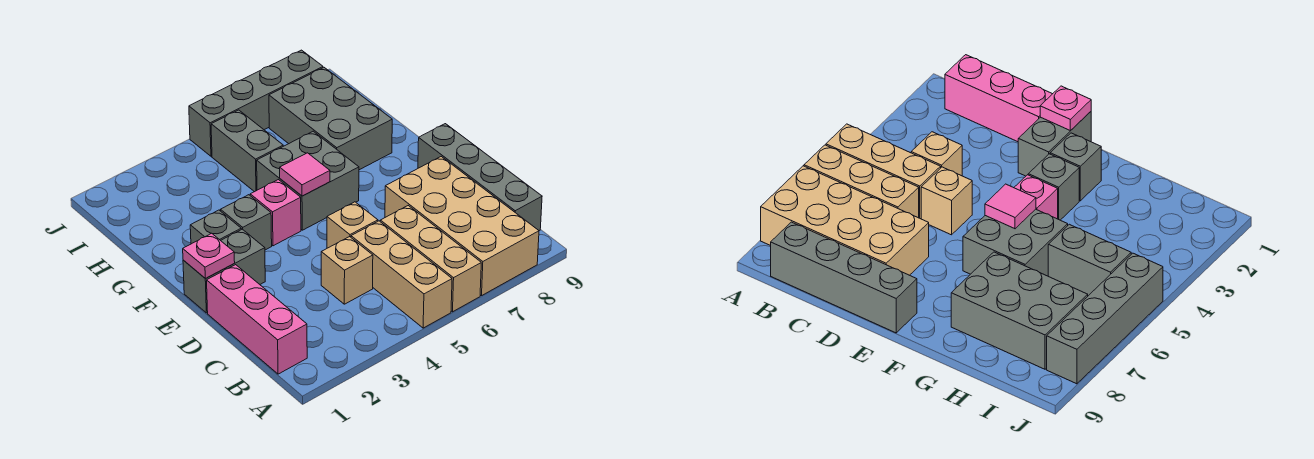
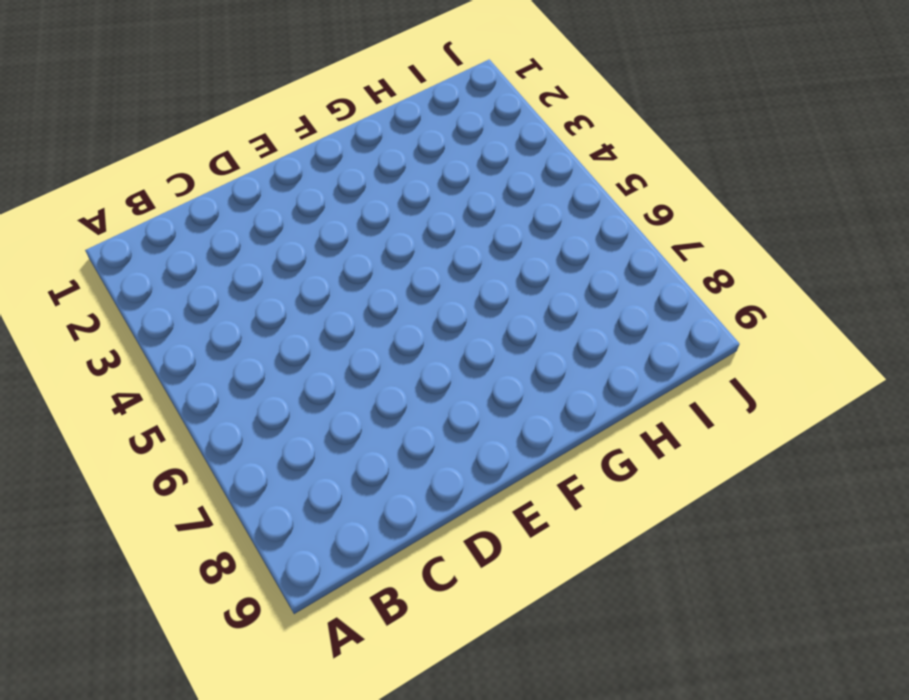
none -> tan brick A5:C5 level 1
none -> tan brick A6:C6 level 1
none -> tan brick A7:D8 level 1

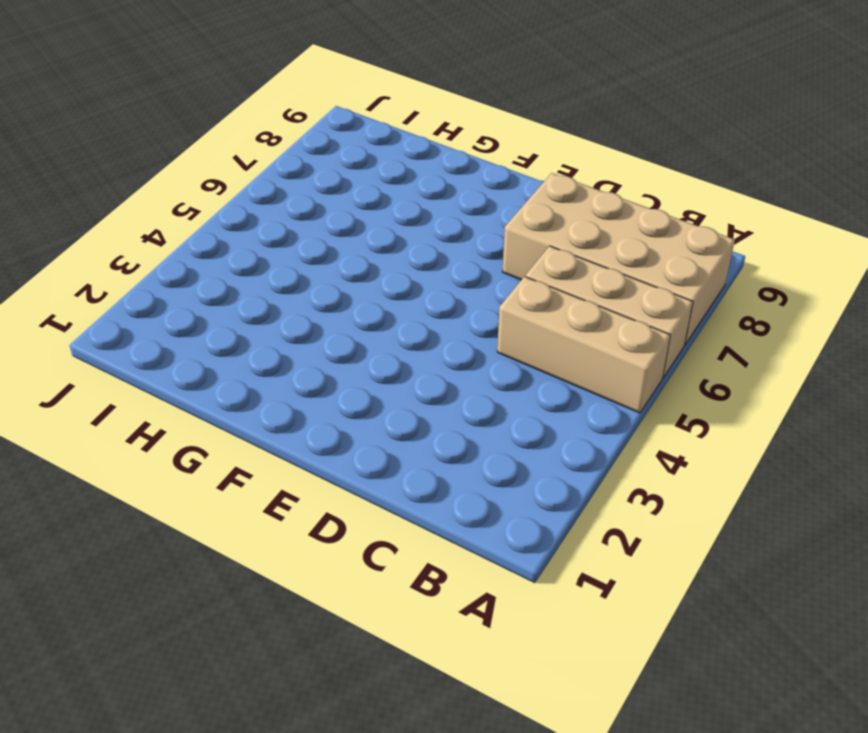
none -> pink brick B1:D1 level 1
none -> grey brick B9:E9 level 1
none -> tan brick C4 level 1

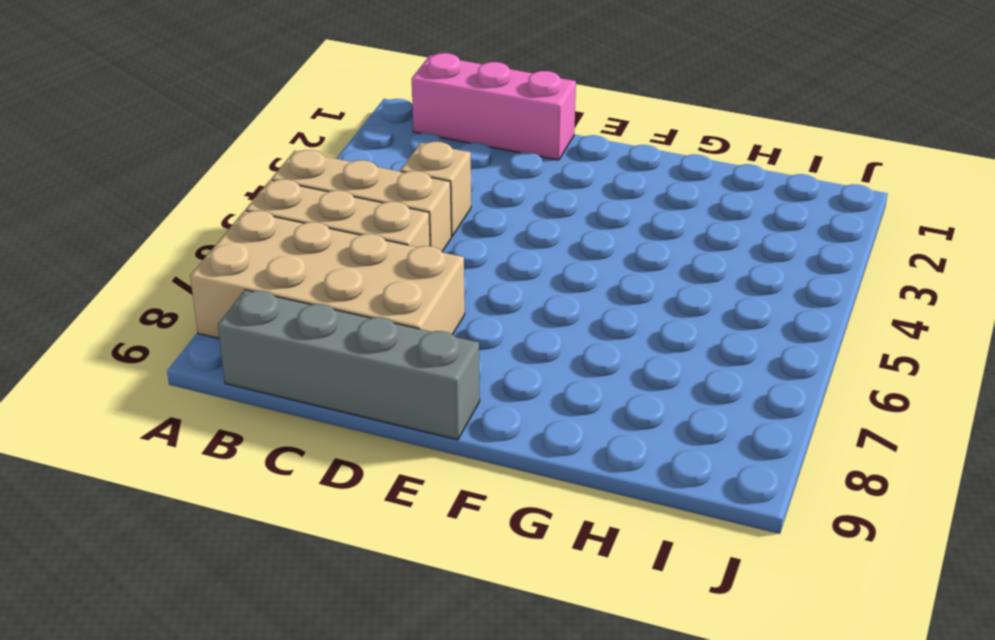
none -> tan brick D5 level 1
none -> grey brick E1:E2 level 1
none -> grey brick F2 level 1

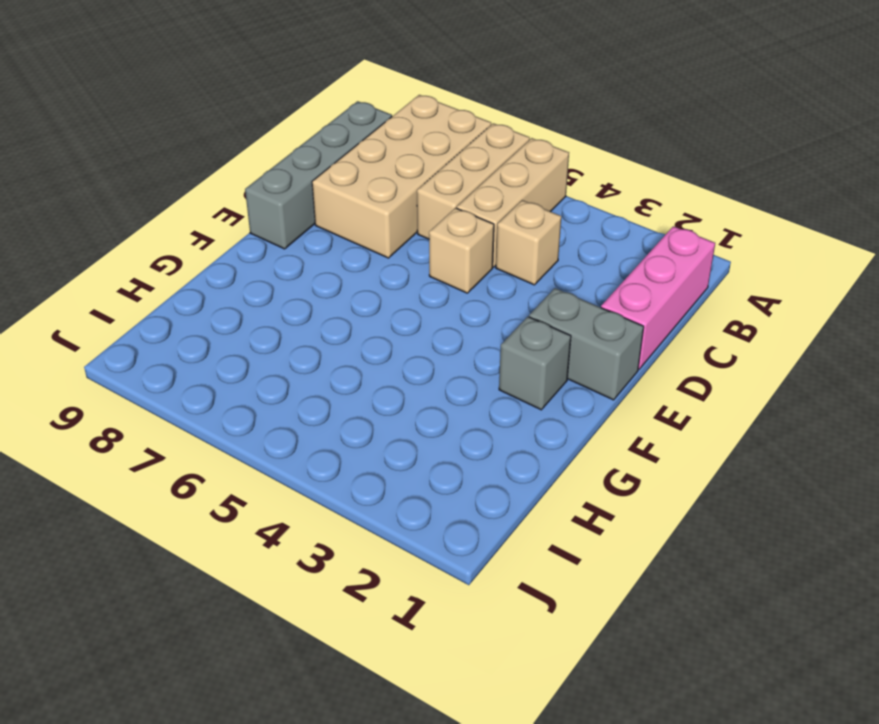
none -> grey brick F3 level 1
none -> pink brick F4 level 1
none -> grey brick F5:G6 level 1

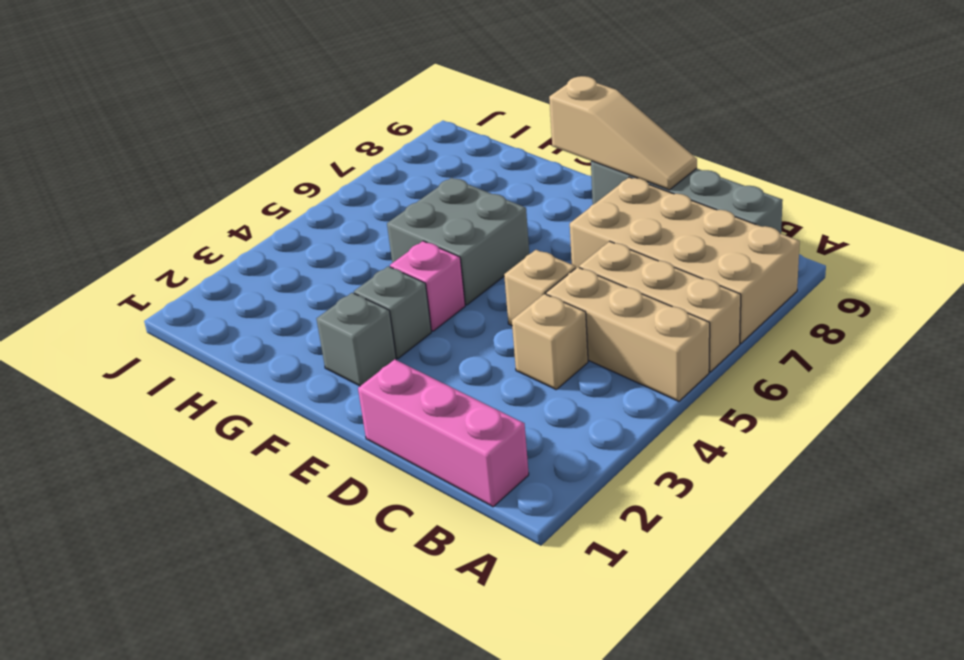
tan slope D9:F9 level 2 top F -> none
none -> grey brick E1:E2 level 1
none -> grey brick G7:I8 level 1
none -> grey brick H5:I5 level 1

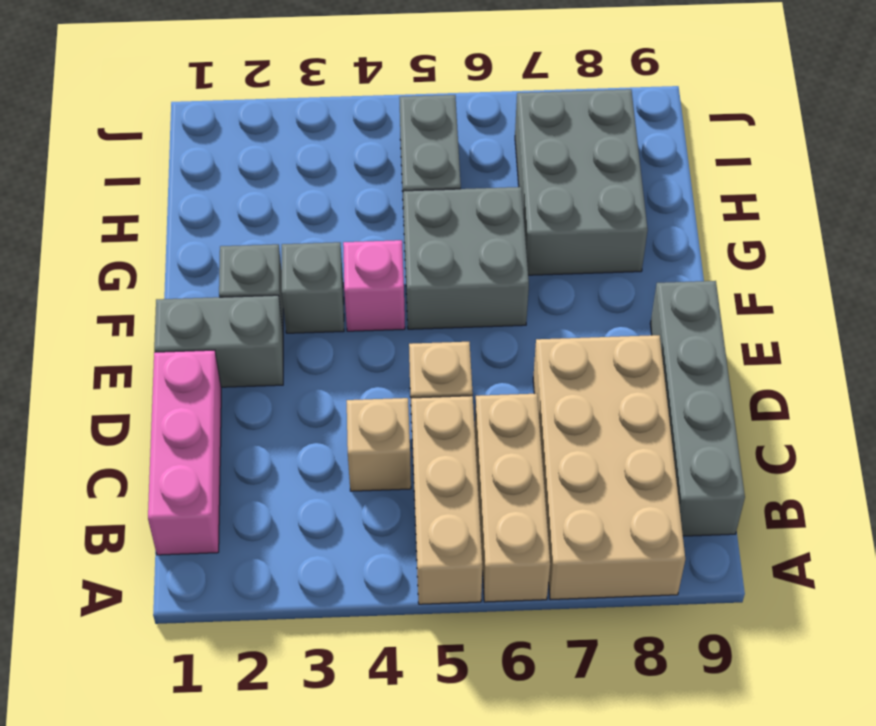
none -> grey brick J5:J8 level 1
none -> pink plate E1 level 2
none -> pink tile F5 level 2

